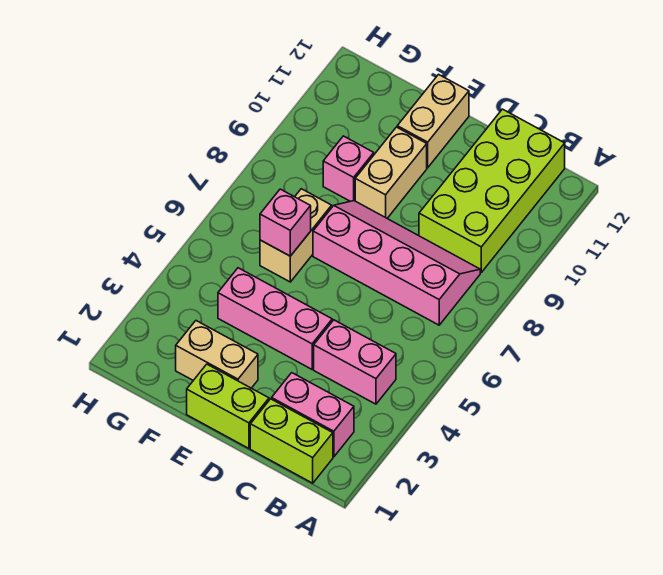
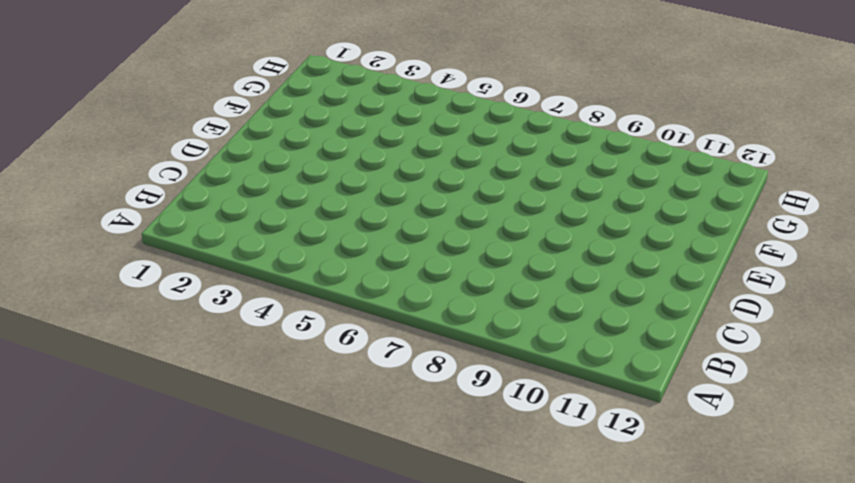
none -> lime brick B1:C1 level 1
none -> pink brick B2:C2 level 1
none -> pink brick B4:C4 level 1

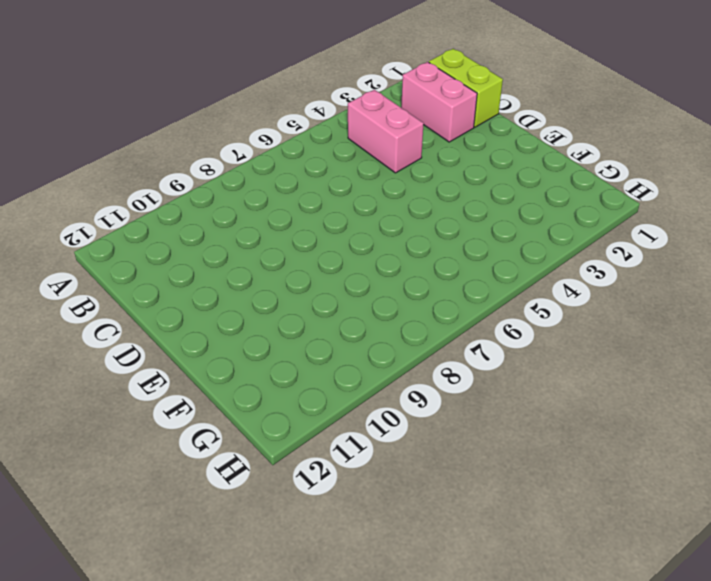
none -> pink slope B7:E8 level 1 top 7
none -> lime brick B9:C12 level 1
none -> lime brick D1:E1 level 1

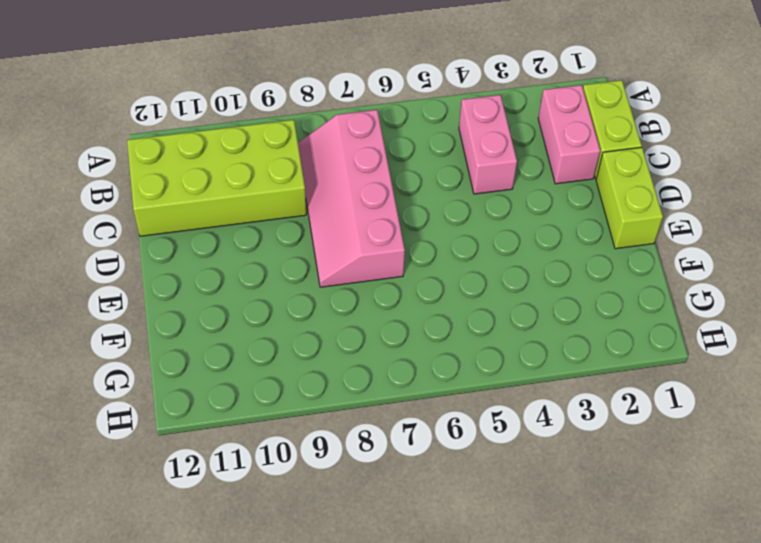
none -> pink brick D4:F4 level 1
none -> tan brick E2:F2 level 1
none -> tan brick E9:E10 level 1

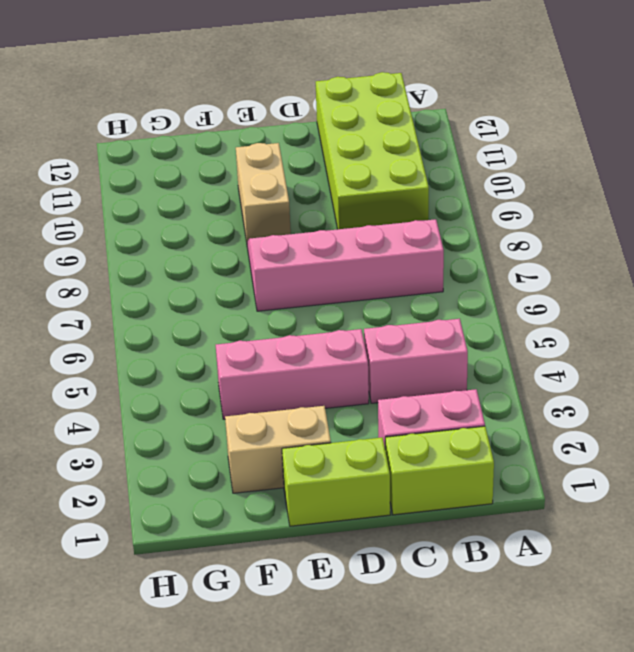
none -> tan brick E11:E12 level 1
none -> tan brick F6:F7 level 1
none -> pink brick F9 level 1

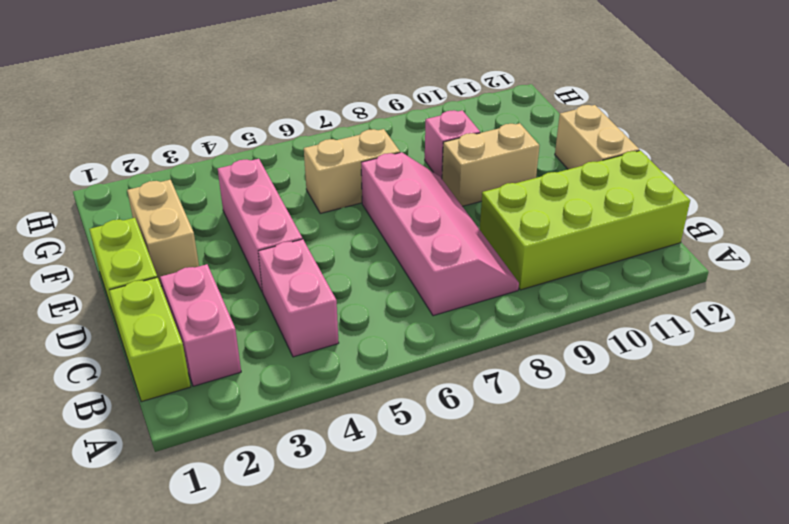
tan brick D12:E12 level 1 -> tan brick E11:E12 level 1
none -> pink brick F6 level 2

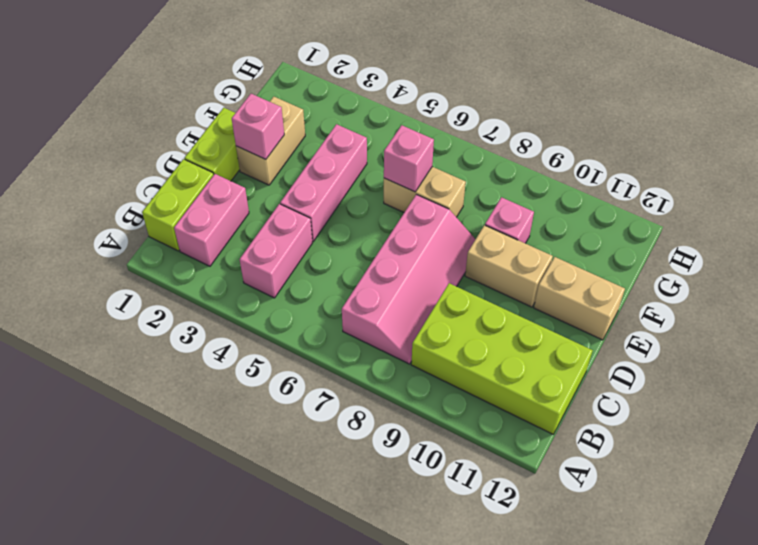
pink brick E2 level 2 -> none

